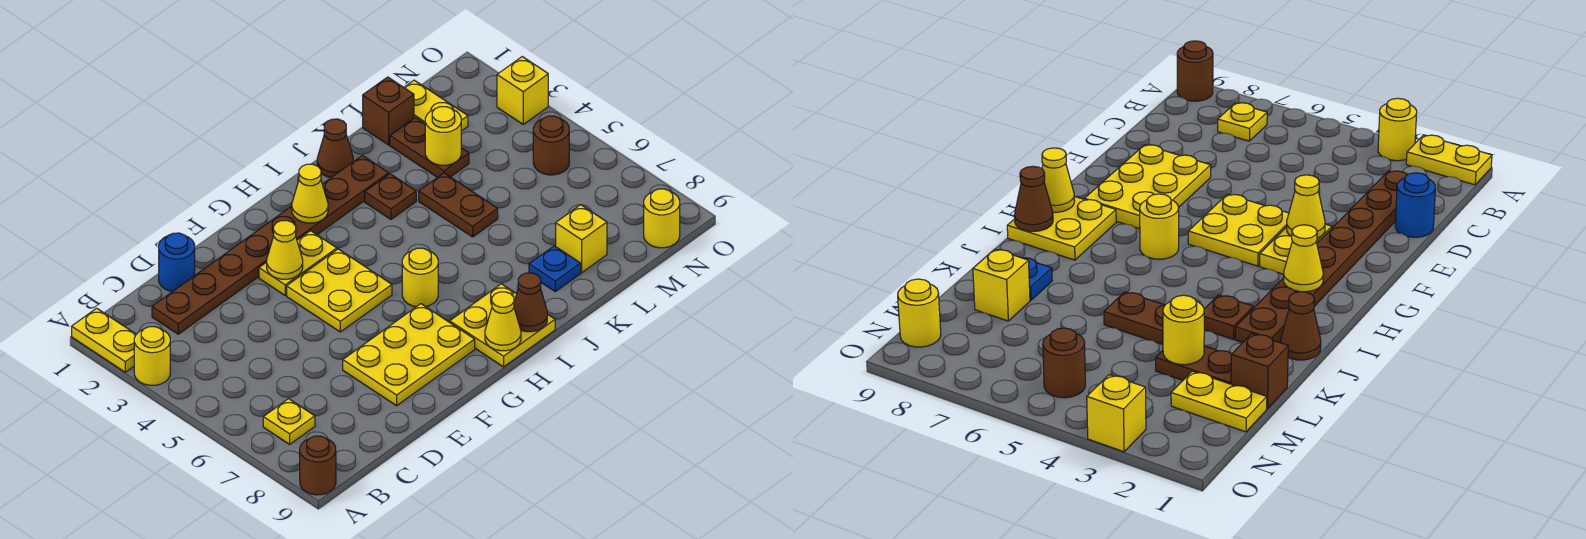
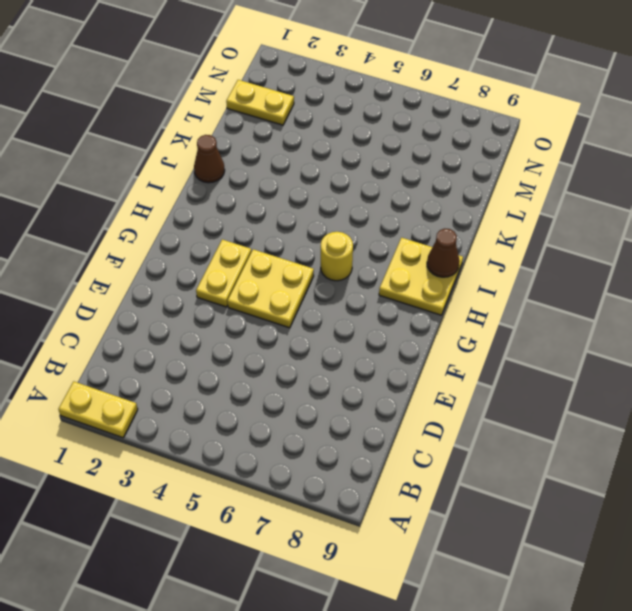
none -> yellow round brick A3 level 1
none -> brown round brick A9 level 1
none -> yellow plate B7 level 1

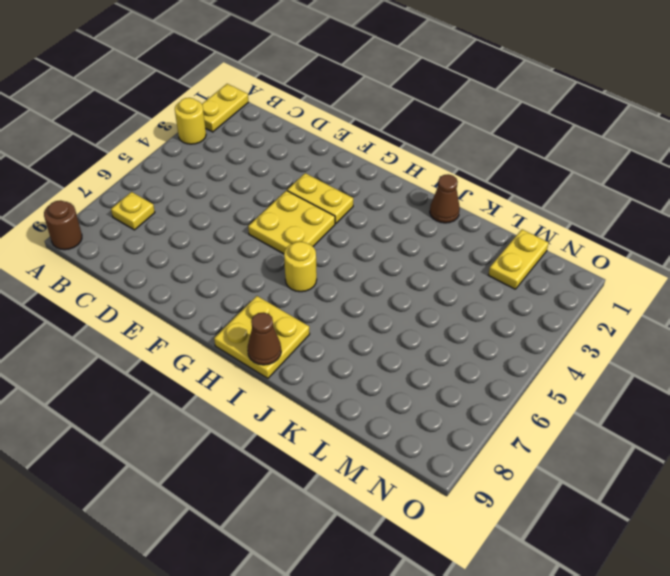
none -> brown plate C2:J2 level 1
none -> blue round brick D1 level 1
none -> yellow plate E7:G8 level 1

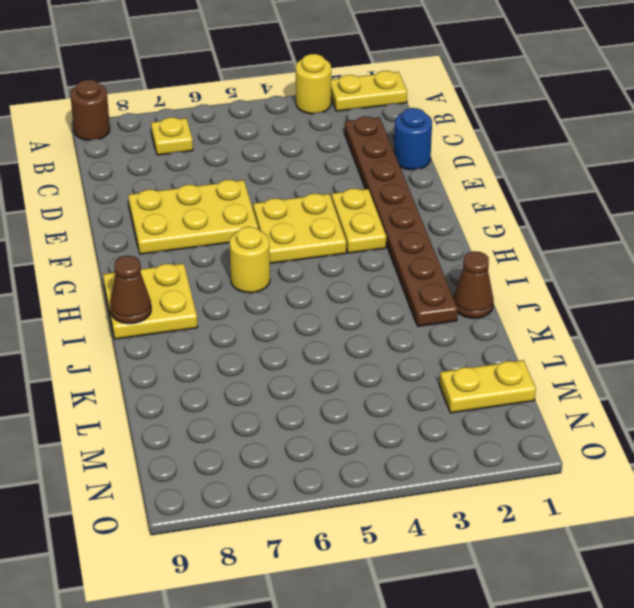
yellow plate E6:F8 level 1 -> yellow plate E7:G8 level 1
none -> brown plate J3 level 1
none -> brown plate K4:K5 level 1
none -> blue plate K8 level 1

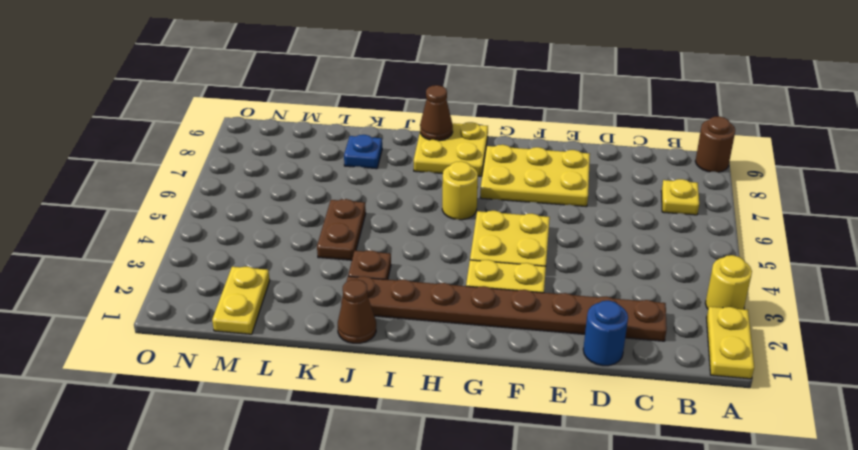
none -> brown brick L1 level 1
none -> brown plate L2:L3 level 1
none -> yellow brick L8 level 1

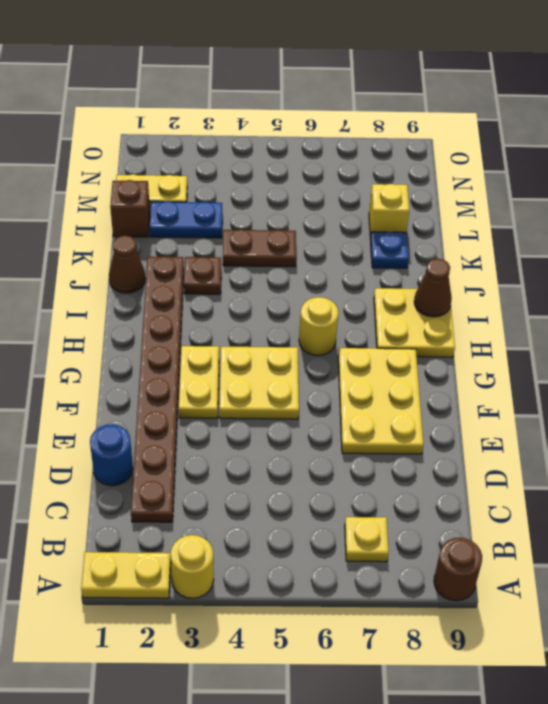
blue plate L2:L3 level 1 -> brown plate L2:L3 level 1
none -> brown round brick N5 level 1
none -> yellow round brick N9 level 1
none -> yellow brick O3 level 1

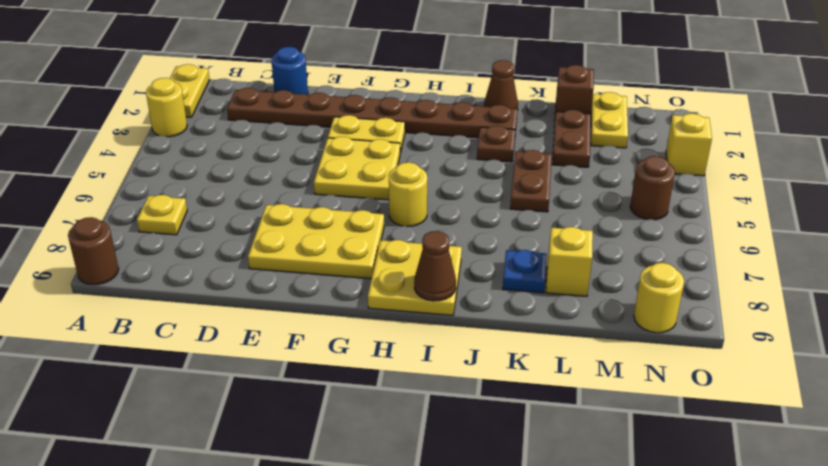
none -> yellow cone F3 level 2
none -> yellow cone H2 level 2
none -> yellow cone H9 level 2

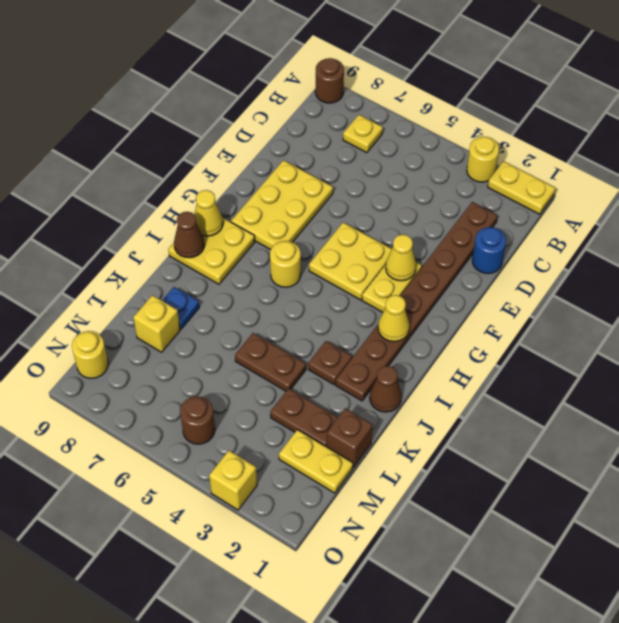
none -> yellow round brick L3 level 2

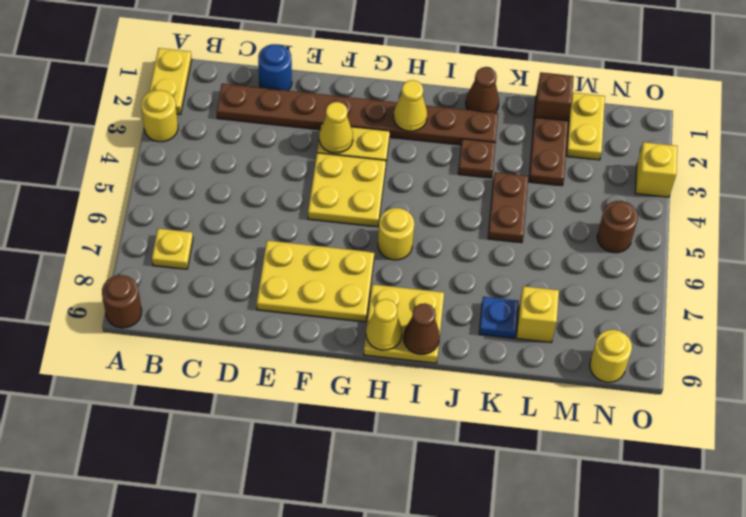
none -> yellow round brick L3 level 2

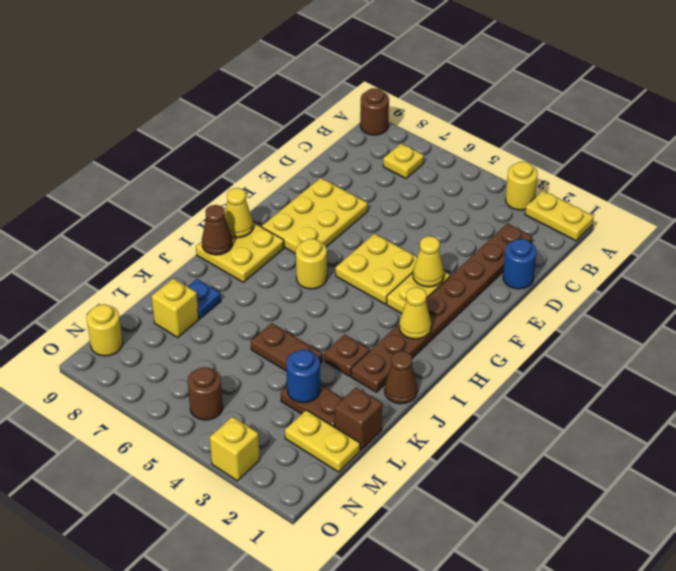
blue round brick L3 level 2 -> yellow round brick L3 level 2

